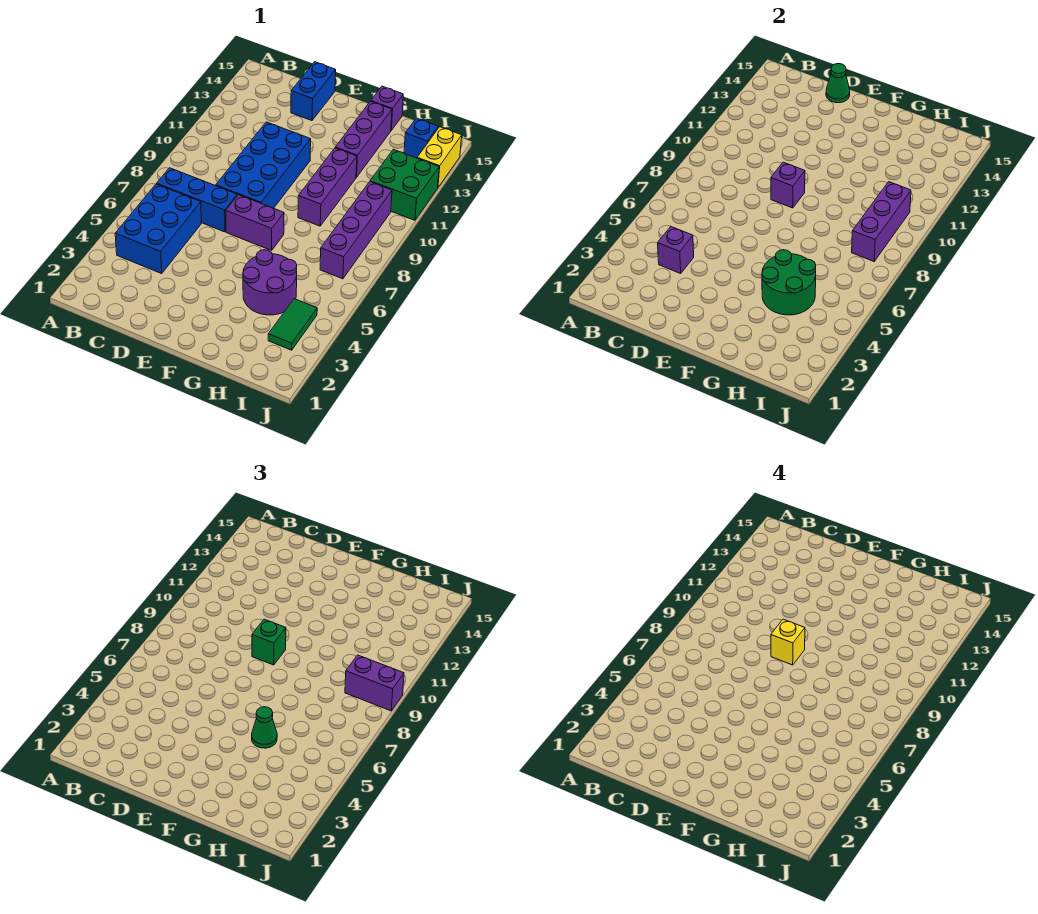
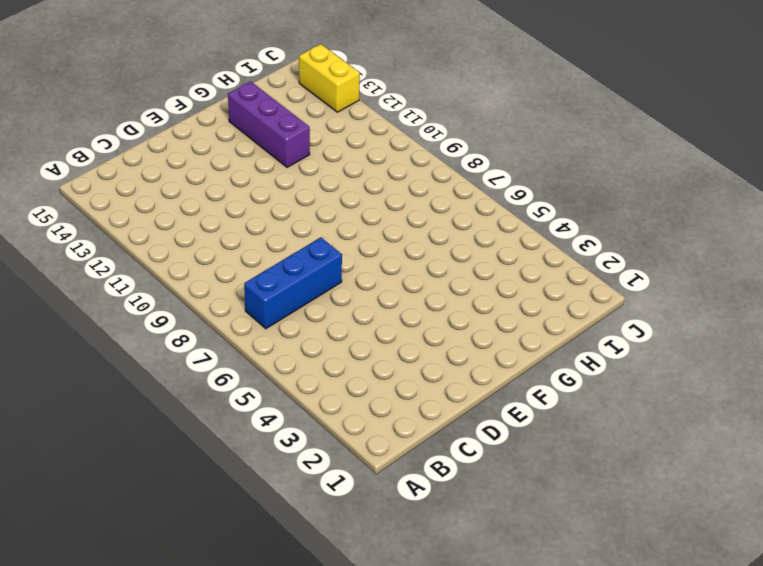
none -> blue brick B4:C6 level 1
none -> blue brick D8:E11 level 1
none -> blue brick D14:D15 level 1

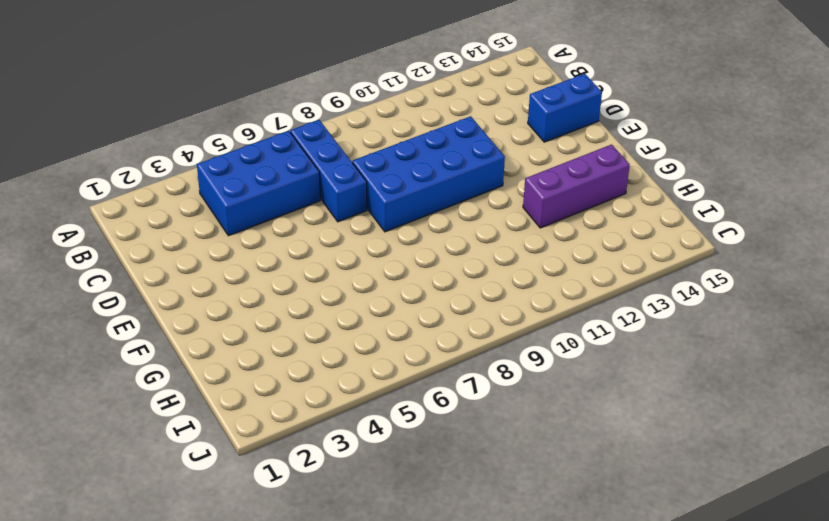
none -> purple brick E7:F7 level 1
none -> purple round brick G4:H5 level 1
none -> purple brick G9:G11 level 1

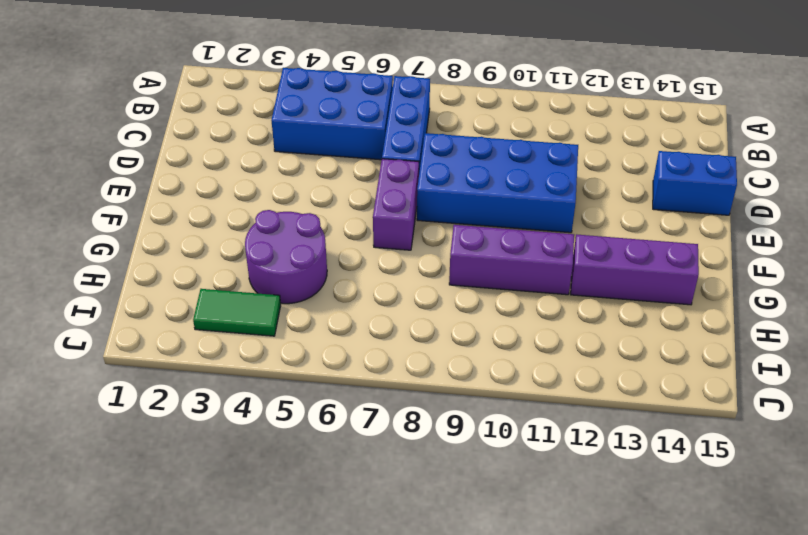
none -> purple brick G15 level 1
none -> purple brick I7:I10 level 1
none -> green brick I11:J12 level 1

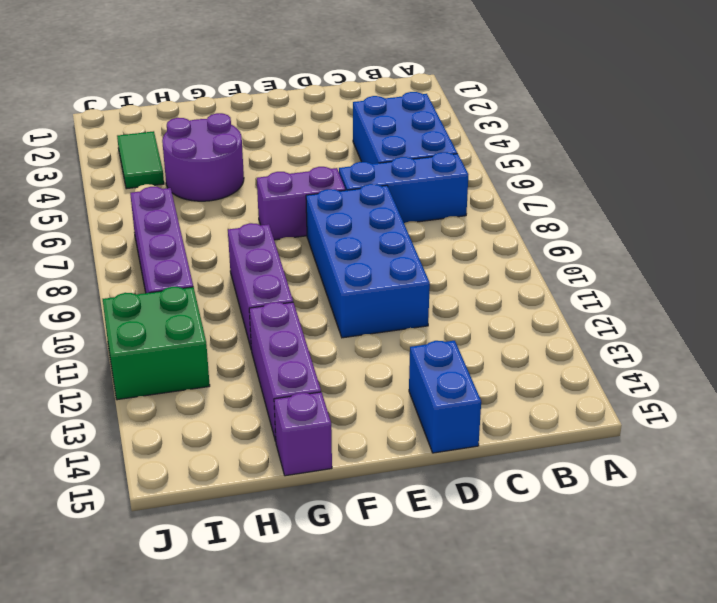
none -> blue brick I14 level 1
none -> yellow brick J13:J14 level 1
none -> purple brick C4 level 2

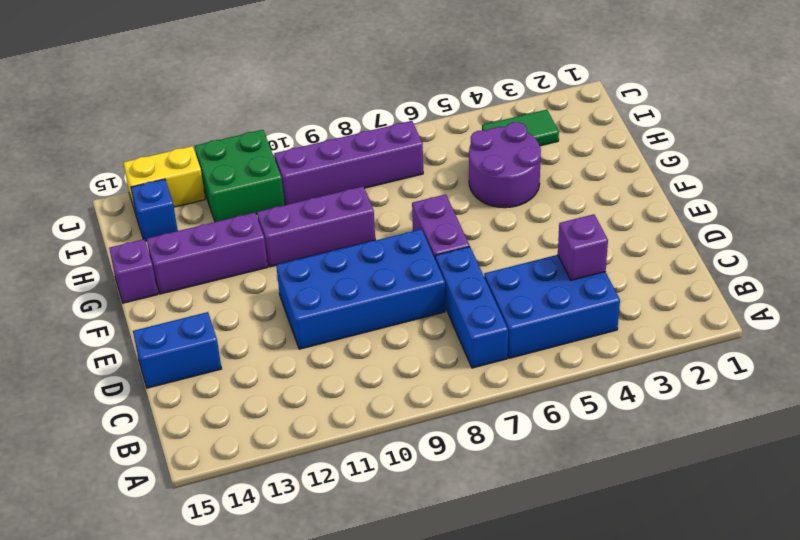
none -> green cone D15 level 2
none -> purple brick E9 level 2
none -> green round brick G4:H5 level 2

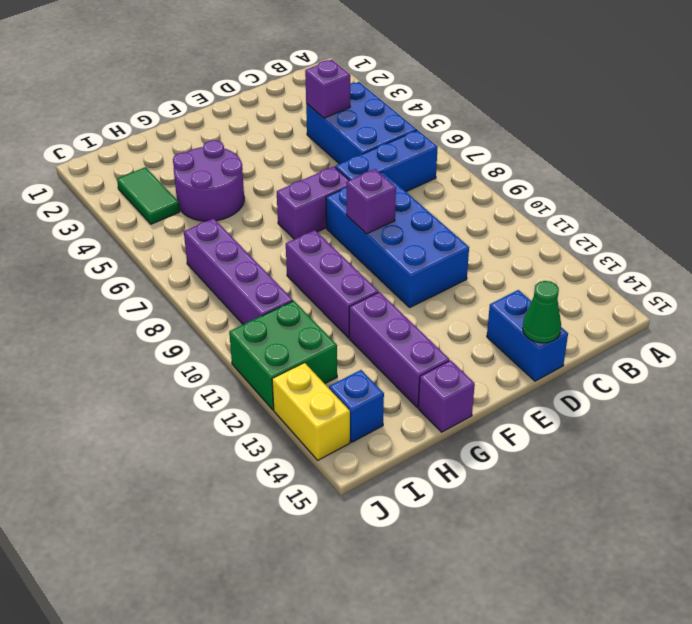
none -> green round brick G4:H5 level 2
none -> purple brick I8:I10 level 2
none -> green brick E9 level 3

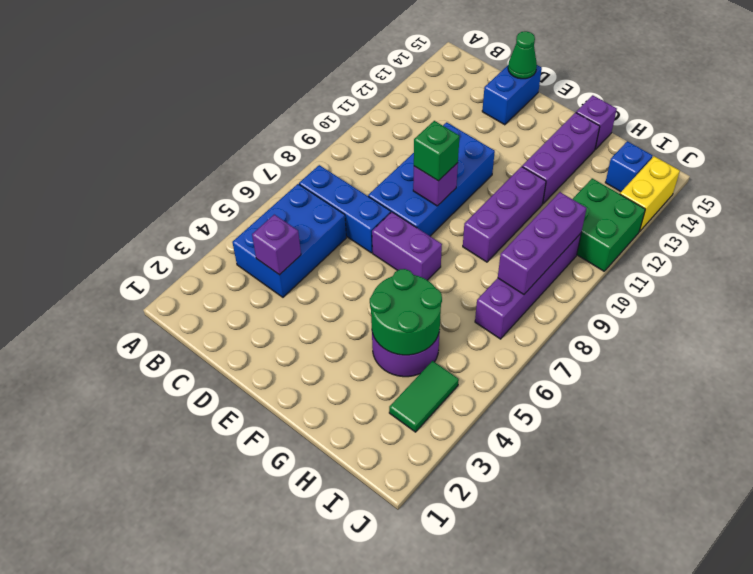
none -> green cone G5 level 3
none -> purple brick I9:J9 level 3
none -> yellow brick E9 level 4

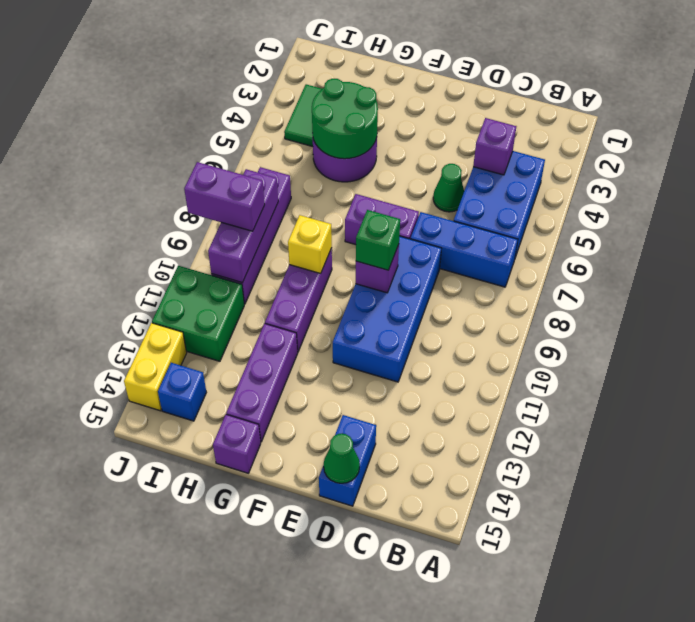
green cone D5 level 1 -> green cone G5 level 3
yellow brick G9 level 2 -> yellow brick E9 level 4

